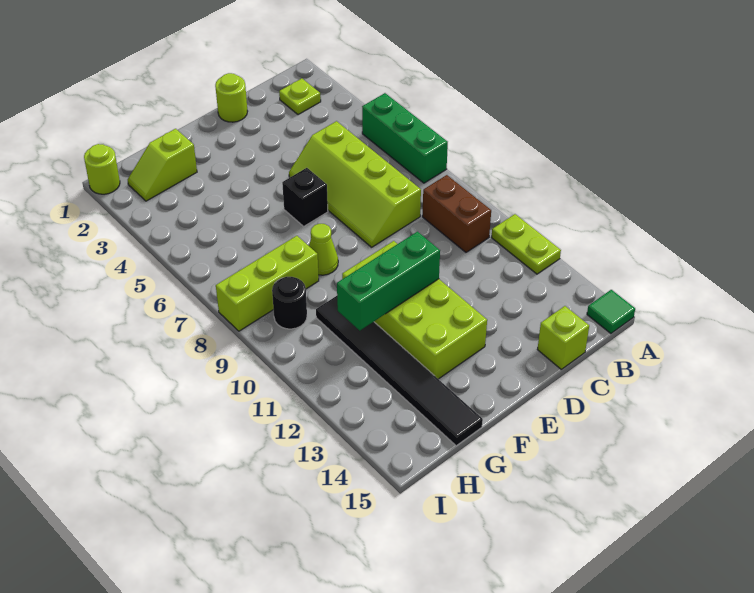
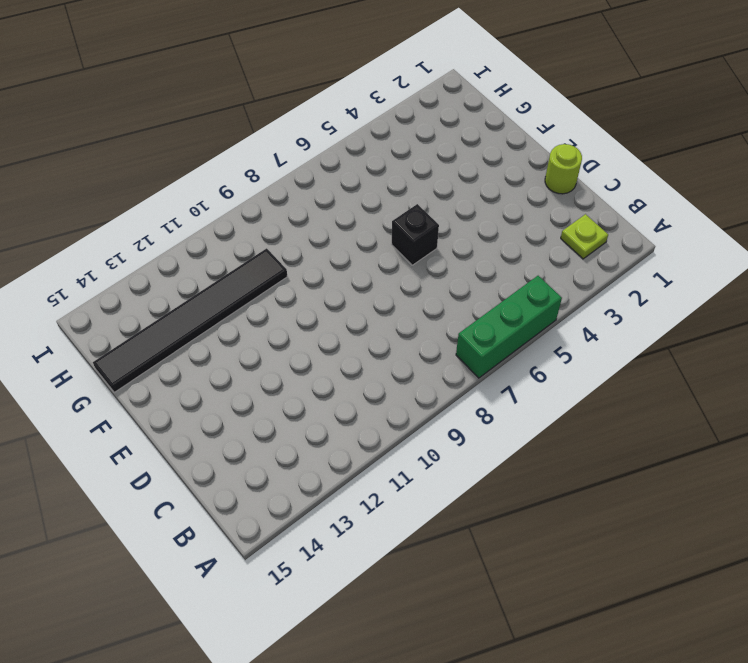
none -> lime plate A11:A12 level 1
none -> green tile A15 level 1
none -> brown brick B9:B10 level 1

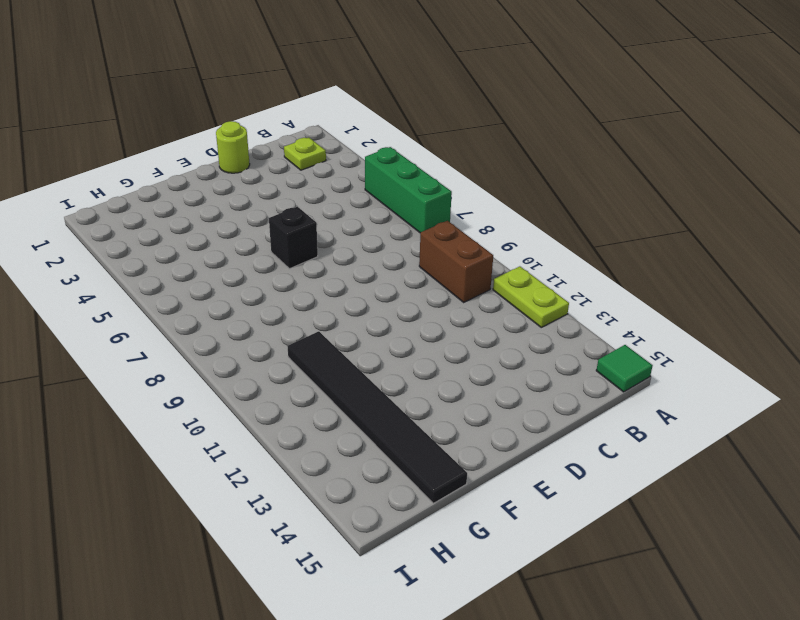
none -> lime slope C5:D8 level 1 top C
none -> lime brick C15 level 1
none -> lime brick E10:F13 level 1

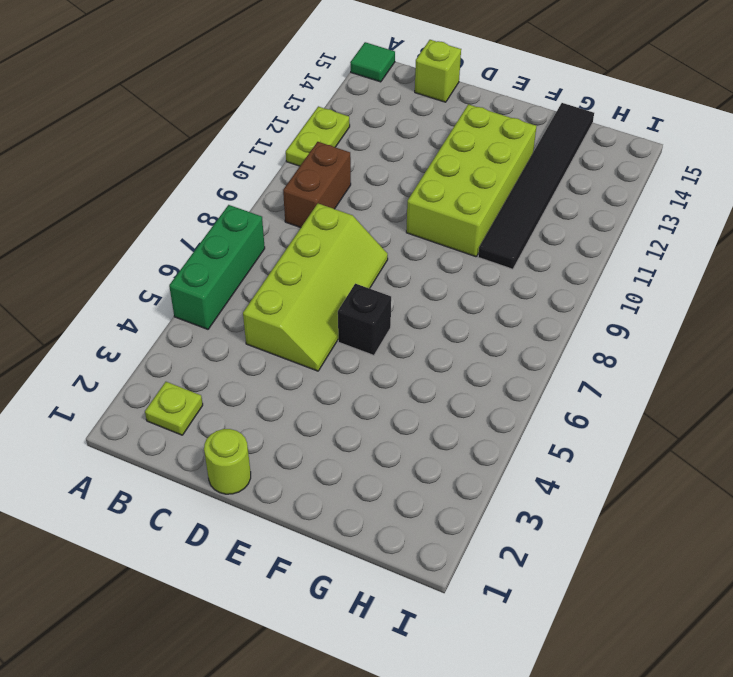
none -> lime cone F8 level 1
none -> lime slope G2:H2 level 1 top G
none -> lime brick G8:I8 level 1

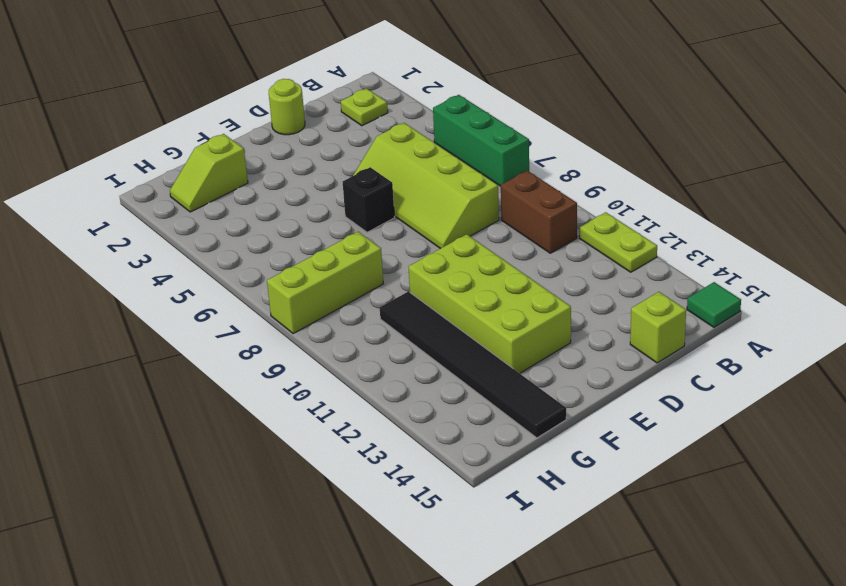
none -> lime cone F8 level 1
none -> black round brick H9 level 1
none -> lime round brick I1 level 1

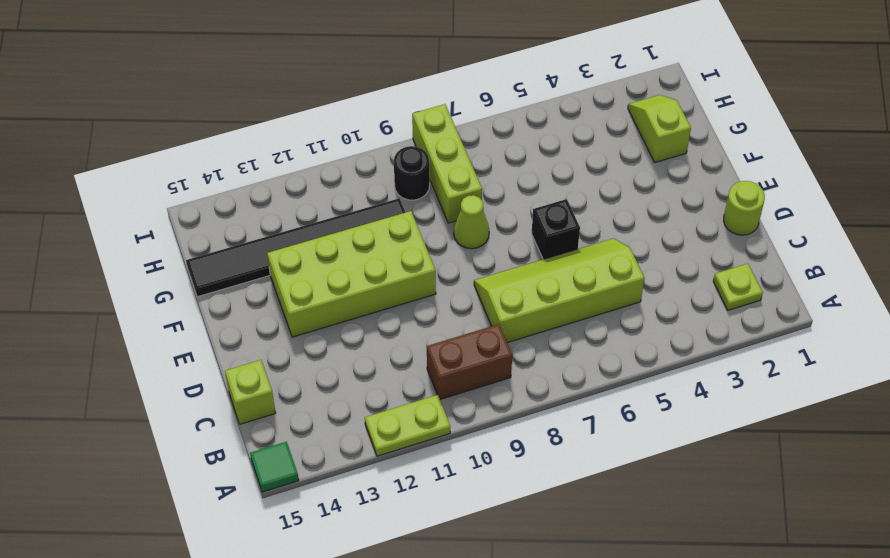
none -> green brick A5:A7 level 1
none -> lime round brick I1 level 1
none -> green brick E11:G11 level 2

